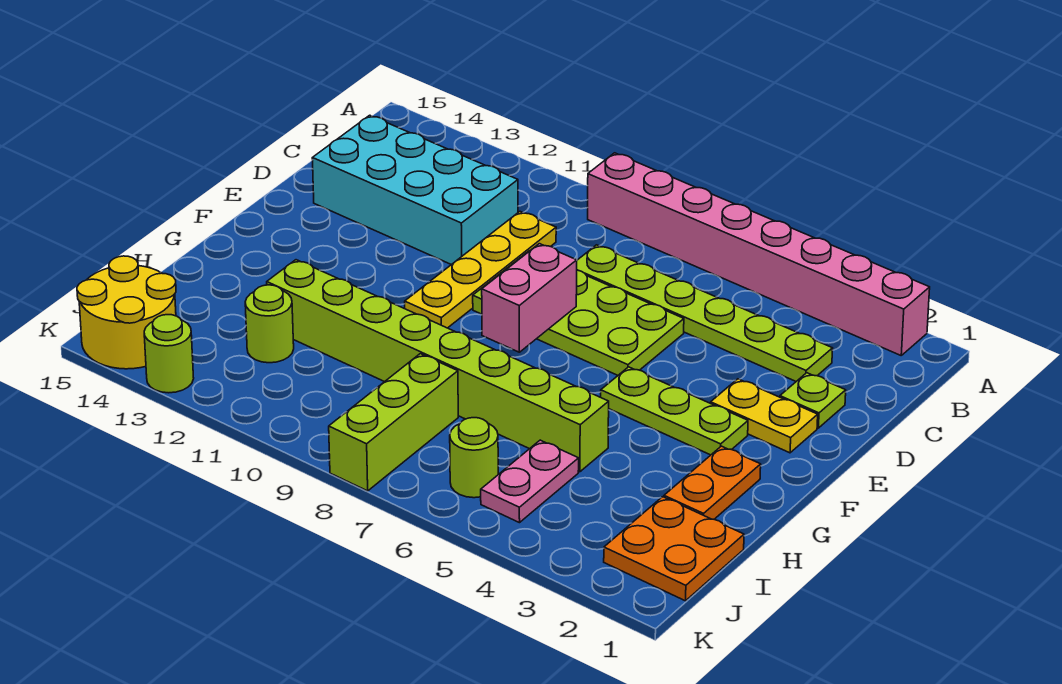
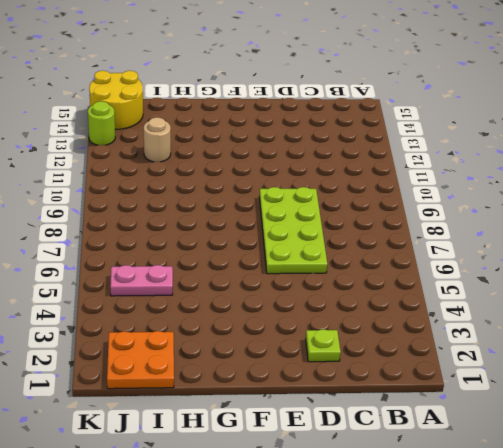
tan round brick I12 level 1 -> lime round brick I12 level 1
none -> pink brick A2:A9 level 1
none -> lime plate C3:C8 level 1
none -> yellow plate C10:F10 level 1

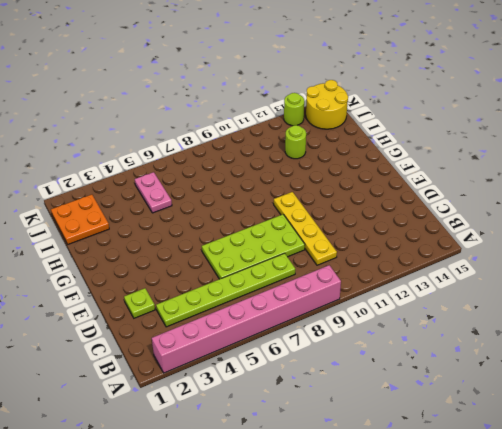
none -> cyan brick C11:D14 level 1
none -> yellow plate E2:E3 level 1
none -> lime plate F3:F5 level 1

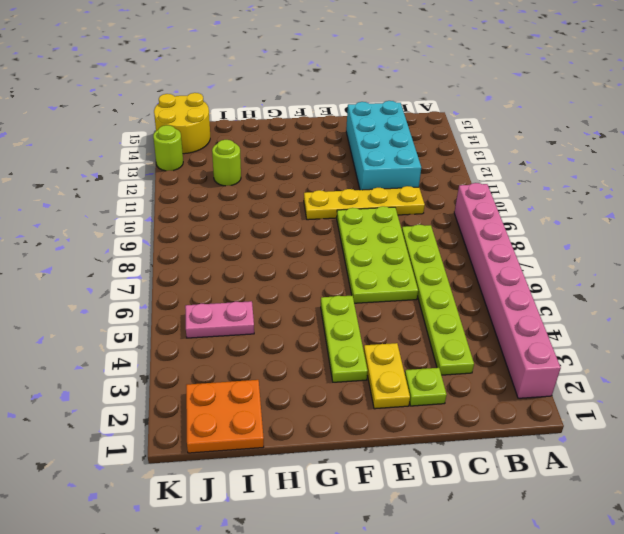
none -> orange plate G2:H2 level 1
none -> lime brick H5:H12 level 1
none -> lime brick I8:K8 level 1

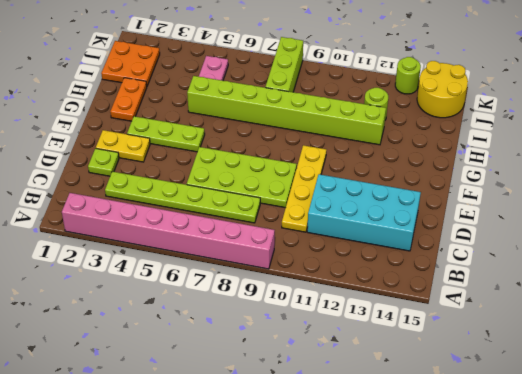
none -> lime round brick J6 level 1
none -> pink brick E8:F8 level 2

